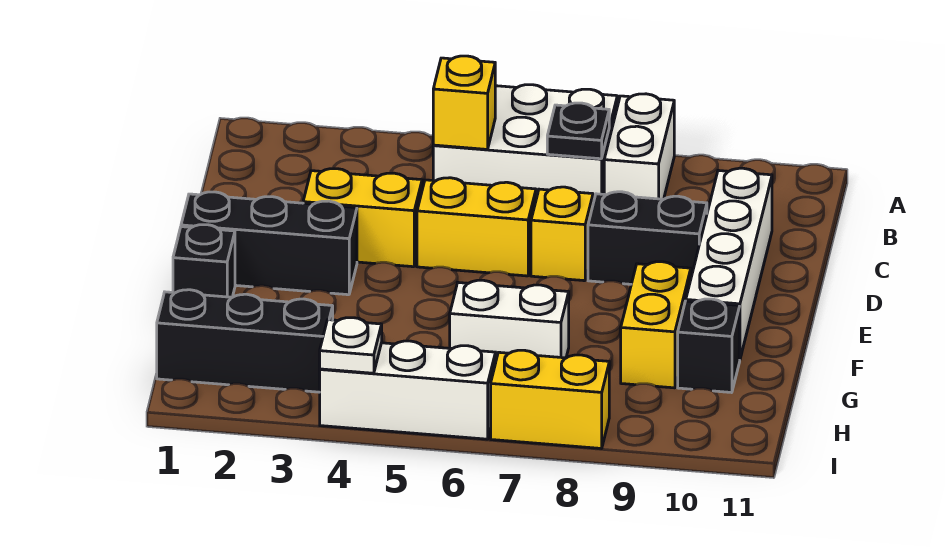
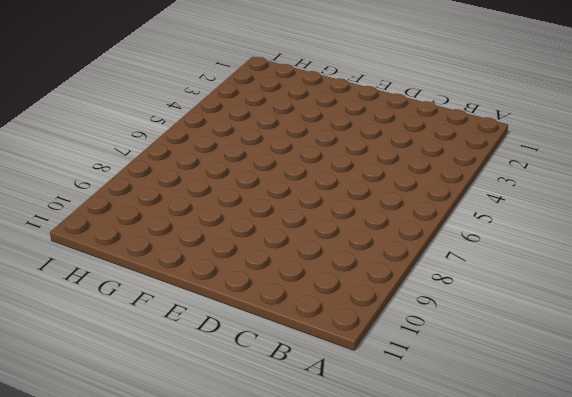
none -> white brick A5:B7 level 1
none -> white brick A8:B8 level 1
none -> white brick C10:F10 level 1

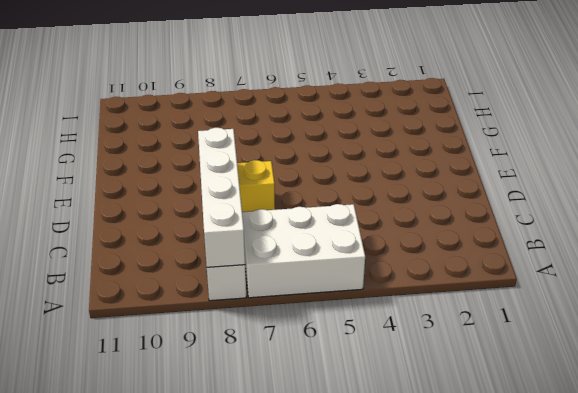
white brick A8:D8 level 2 -> white brick C10:F10 level 1
none -> yellow brick D3:D4 level 1
none -> yellow brick D5:D6 level 1
none -> black brick D8:D9 level 1

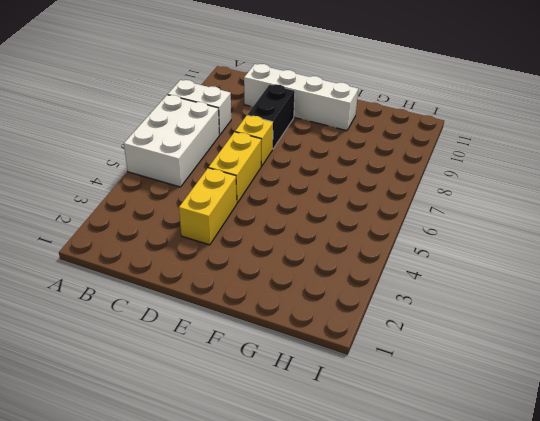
none -> black brick E1:E3 level 1
none -> black brick F1 level 1
none -> yellow brick F9:G9 level 1

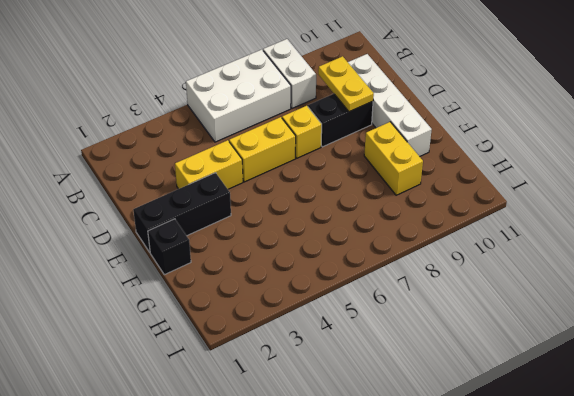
yellow plate C9:D9 level 2 -> none
none -> white brick G6:G7 level 1
none -> black brick G10 level 1
none -> black brick H1:H3 level 1

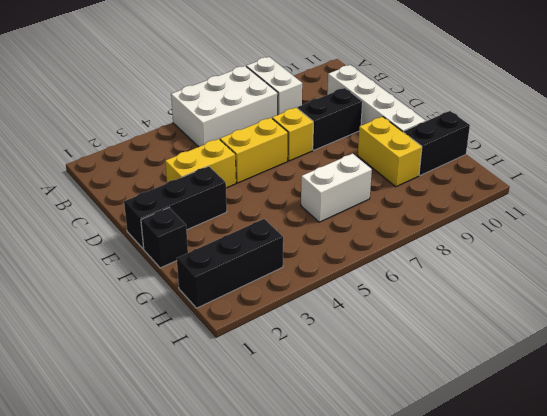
black brick G10:G11 level 1 -> black brick G10 level 1
none -> white brick I4:I6 level 1
none -> yellow brick I7:I8 level 1
none -> yellow brick B5 level 2

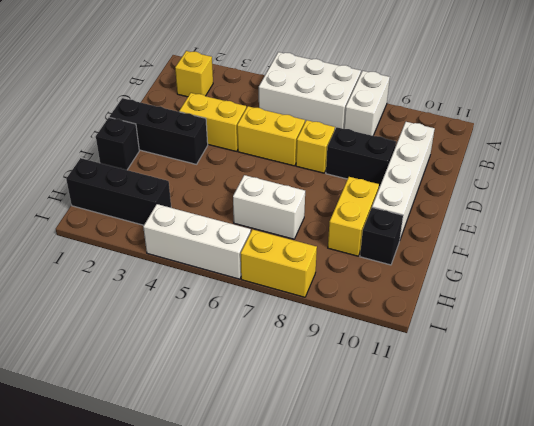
yellow brick B2 level 1 -> yellow brick B5 level 2
none -> black plate B7 level 2
none -> white plate I4 level 2

